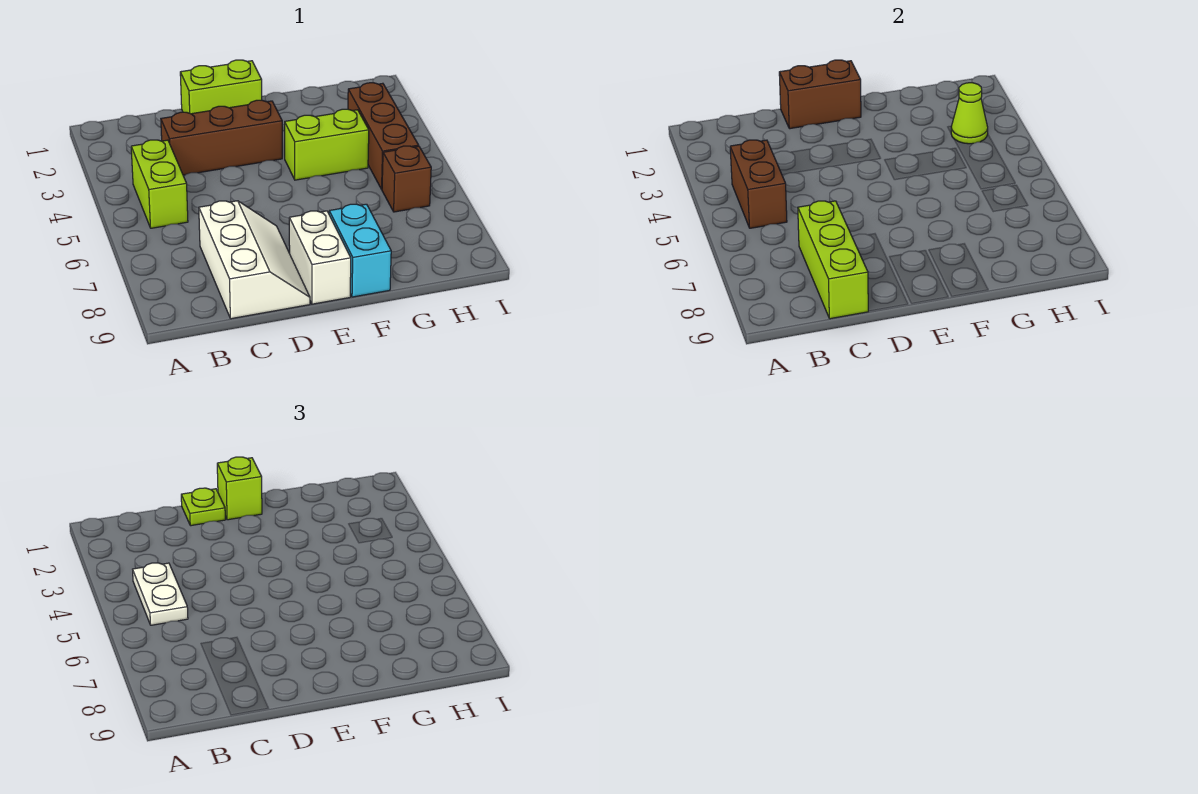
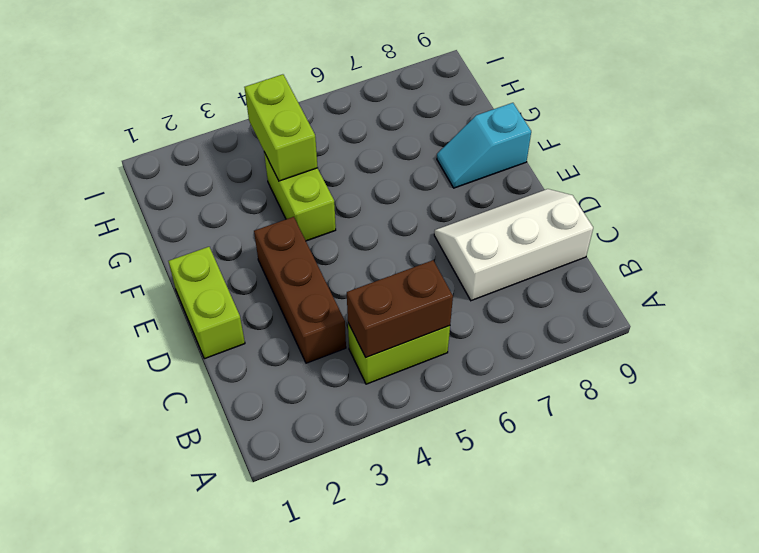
cyan slope F8:F9 level 1 top 9 -> cyan brick F8:F9 level 1
lime brick G4:H4 level 2 -> none
none -> white brick E8:E9 level 1
none -> brown brick H3:H5 level 1
none -> brown brick H6 level 1

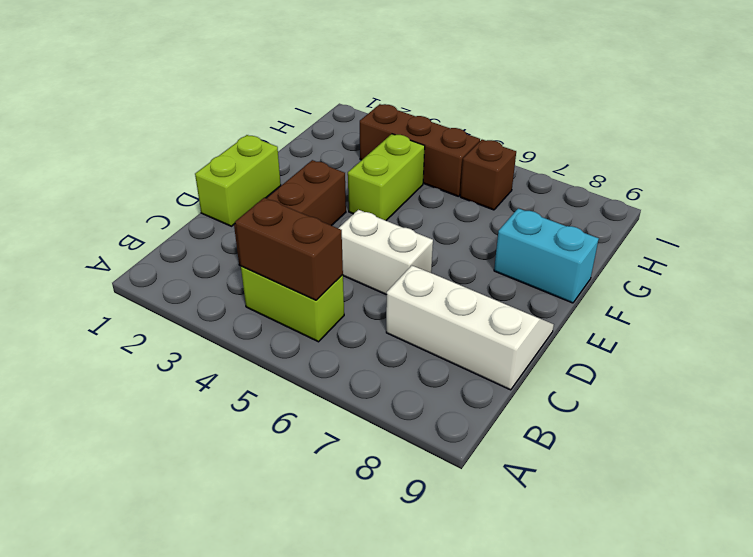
white brick D5:D6 level 1 -> white brick E8:E9 level 1
none -> lime brick C7:C9 level 2
none -> brown brick D1:E1 level 2
none -> lime cone H3 level 2

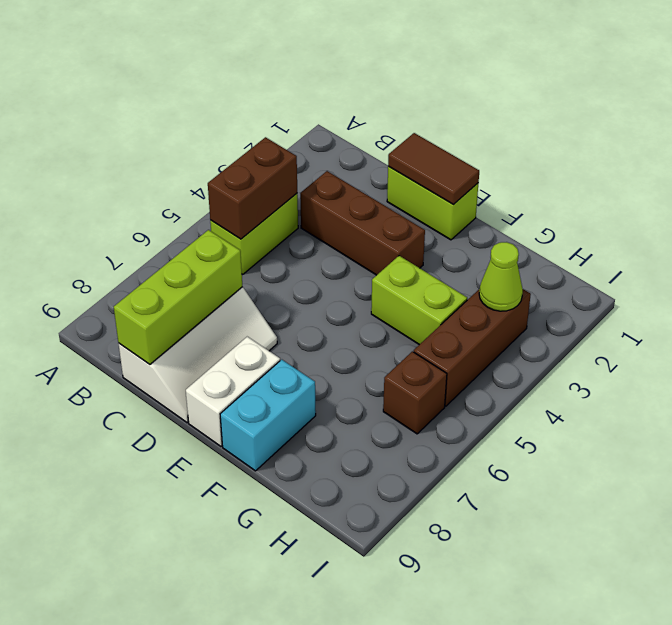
brown tile D1:E1 level 2 -> brown brick D1:E1 level 2
none -> white plate B4:B5 level 3
none -> lime plate D1 level 3
none -> lime brick E1 level 3

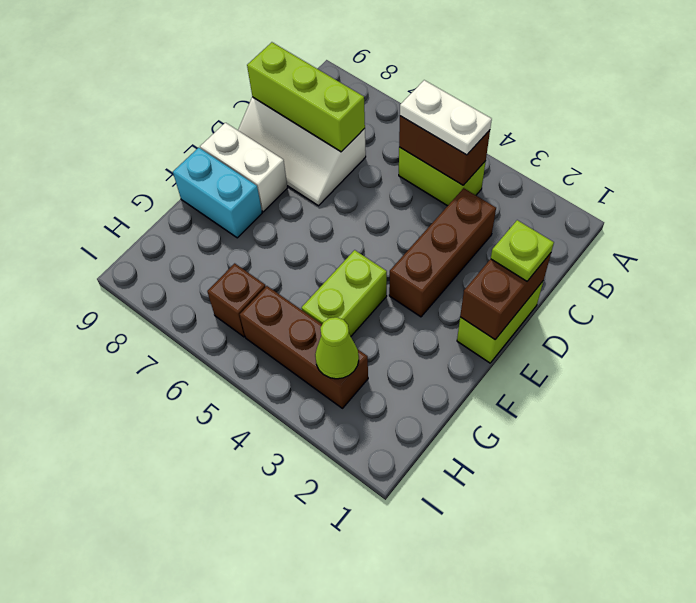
none -> lime brick E1 level 3

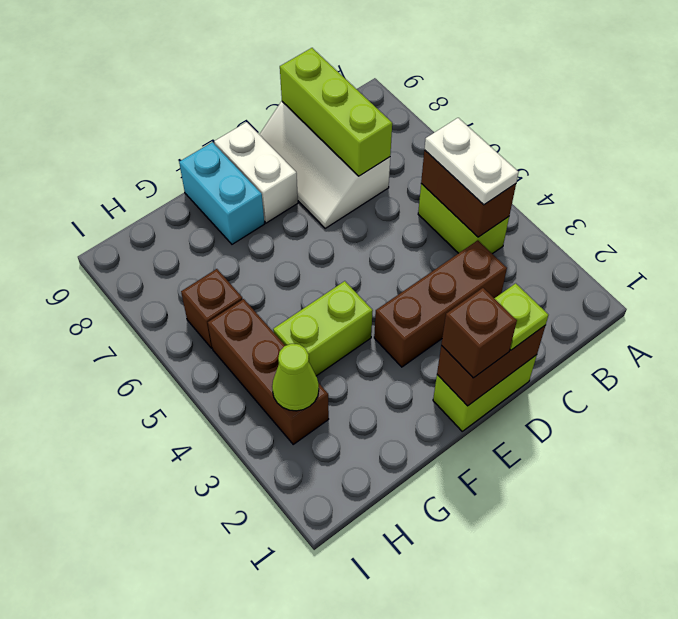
brown brick E1 level 3 -> lime brick E1 level 3

